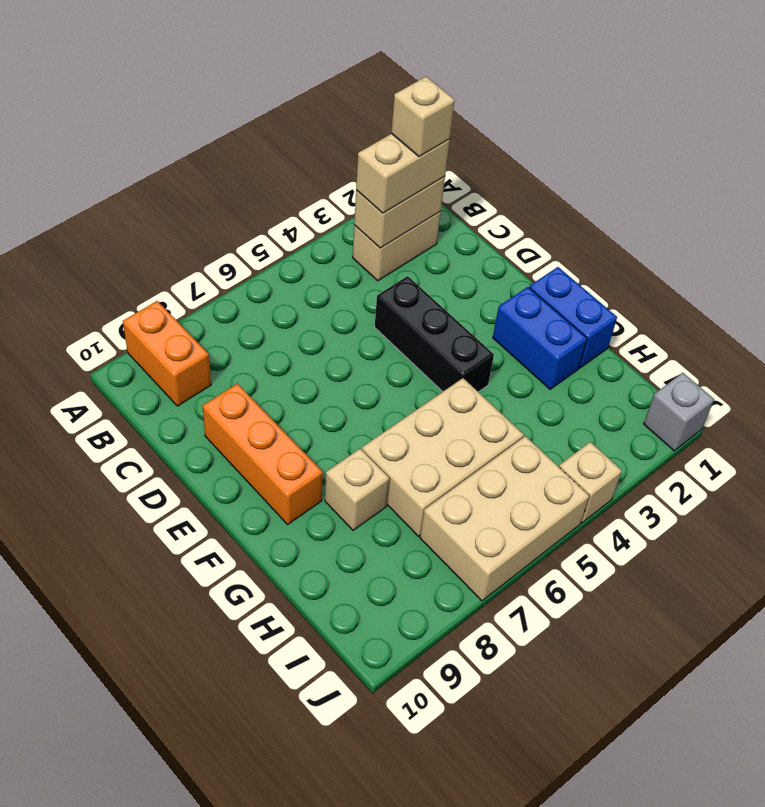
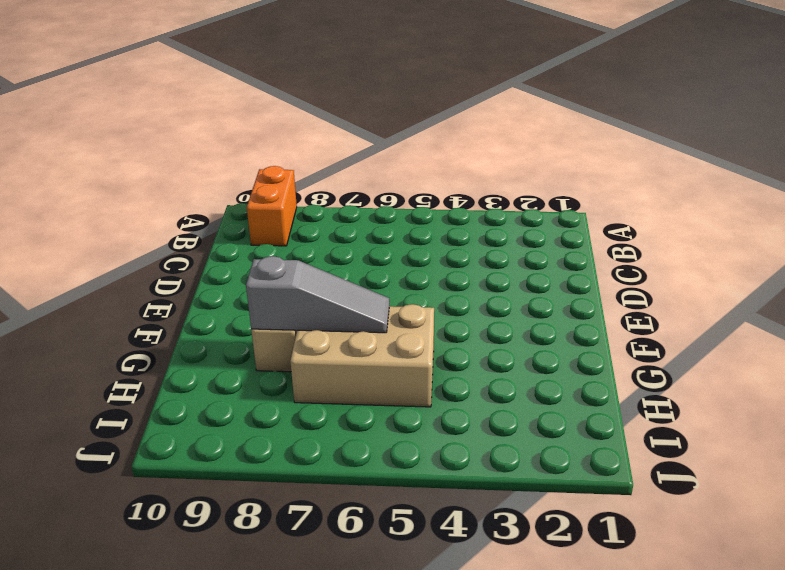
grey slope G6:G8 level 2 top 8 -> none
none -> tan brick B2:B3 level 1
none -> black brick D4:F4 level 1
none -> orange brick D9:F9 level 1

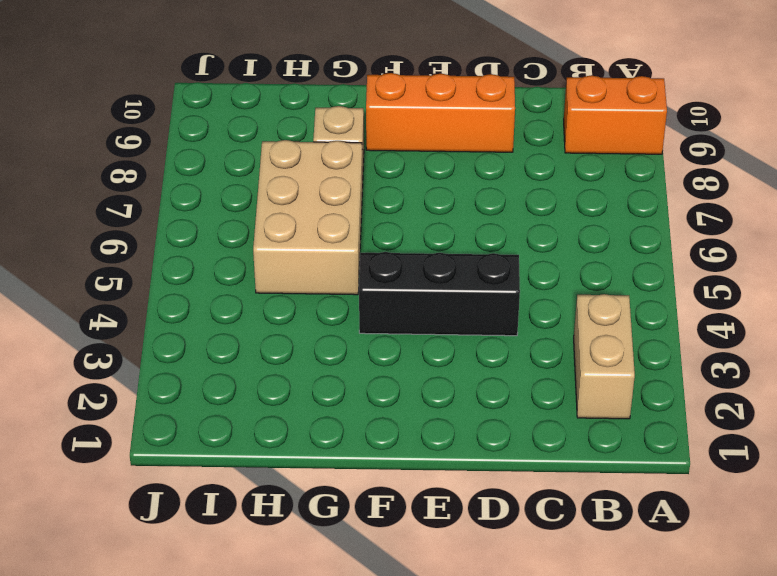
none -> blue brick F1:G1 level 1
none -> blue brick F2:G2 level 1
none -> tan brick I5:J7 level 1

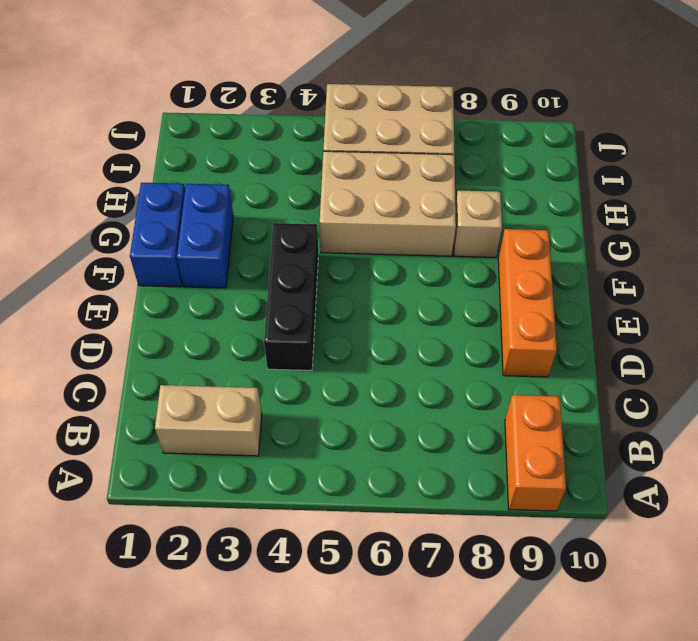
none -> grey brick J1 level 1
none -> tan brick J4 level 1
none -> tan brick B2:B3 level 2

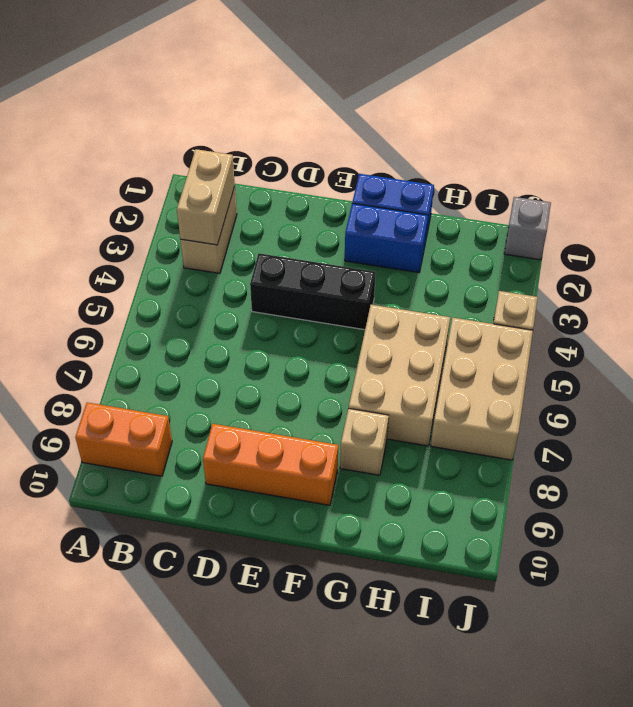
none -> tan brick B2:B3 level 3
none -> tan brick B2 level 4

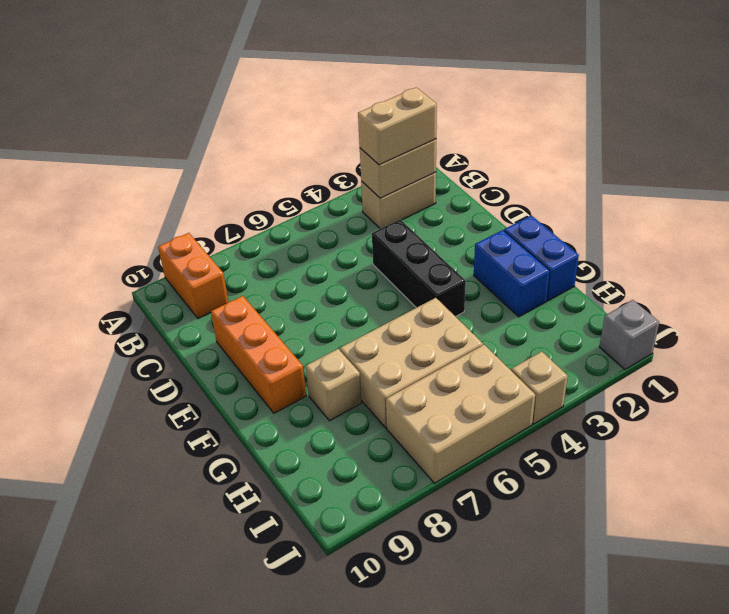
none -> tan brick B2 level 4

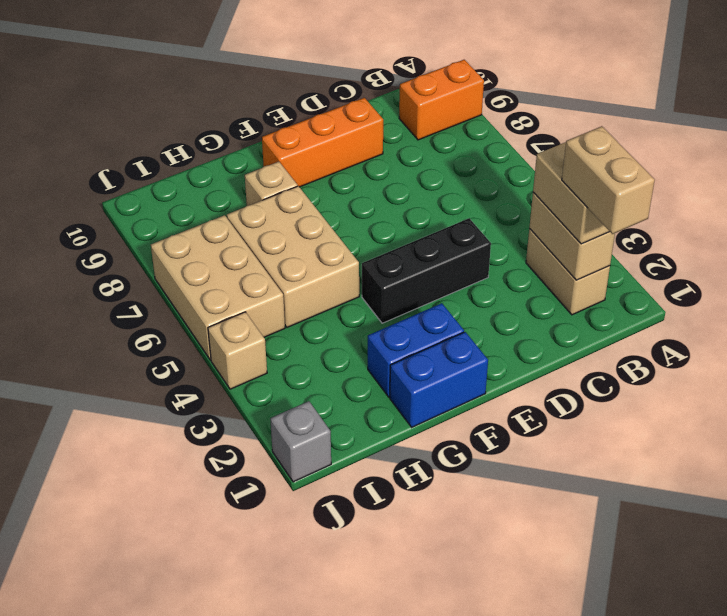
tan brick B1:B2 level 4 -> tan brick B2 level 4

